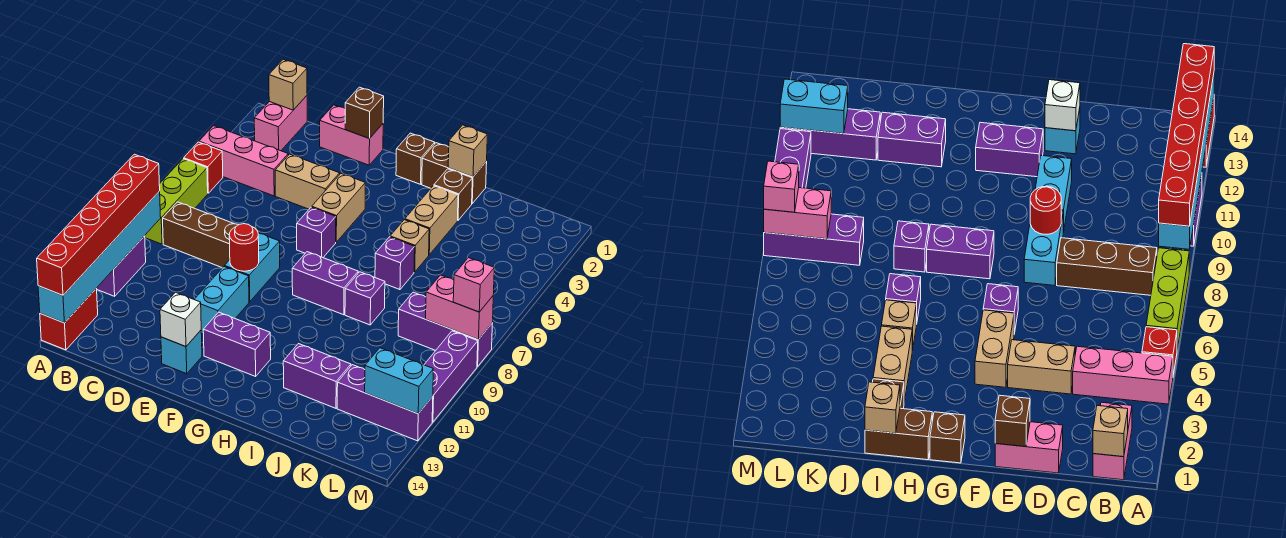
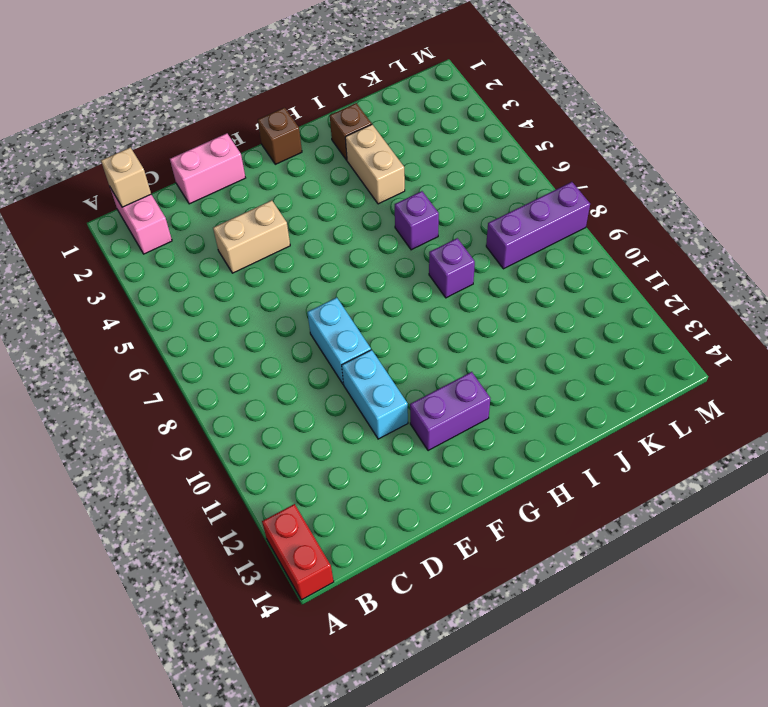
none -> pink brick A4:C4 level 1
none -> red brick A5 level 1
none -> lime brick A6:A8 level 1
none -> purple brick A10:A11 level 1

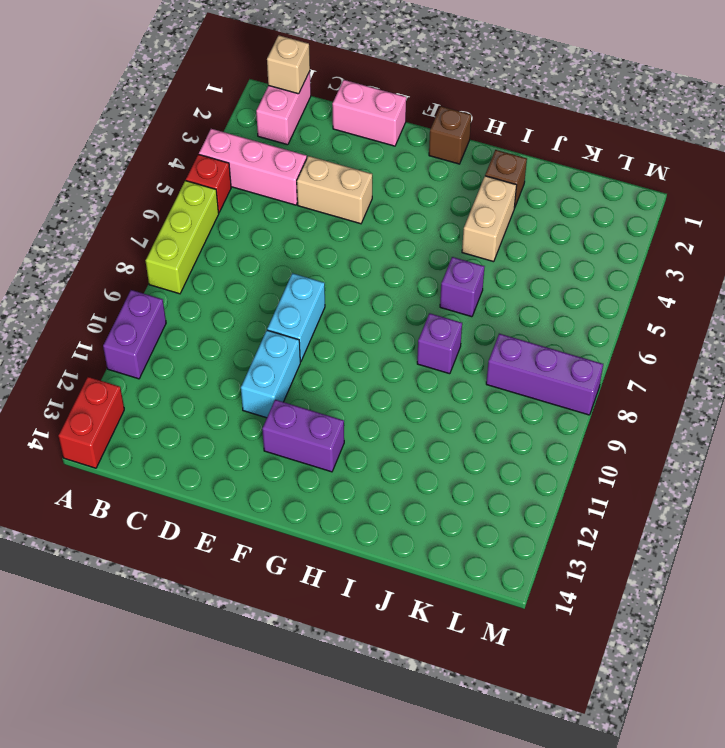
none -> brown brick B8:D8 level 1
none -> cyan brick E13 level 1
none -> tan brick F4:F5 level 1
none -> purple brick F6 level 1

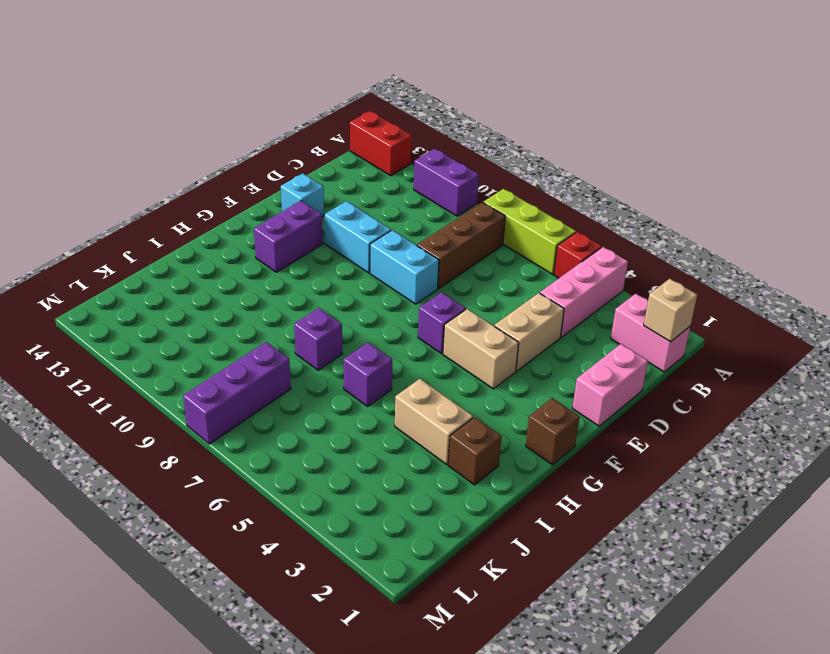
none -> purple brick G8:H8 level 1
none -> brown brick H1:I1 level 1
none -> tan brick I5 level 1
none -> purple brick I12:J12 level 1

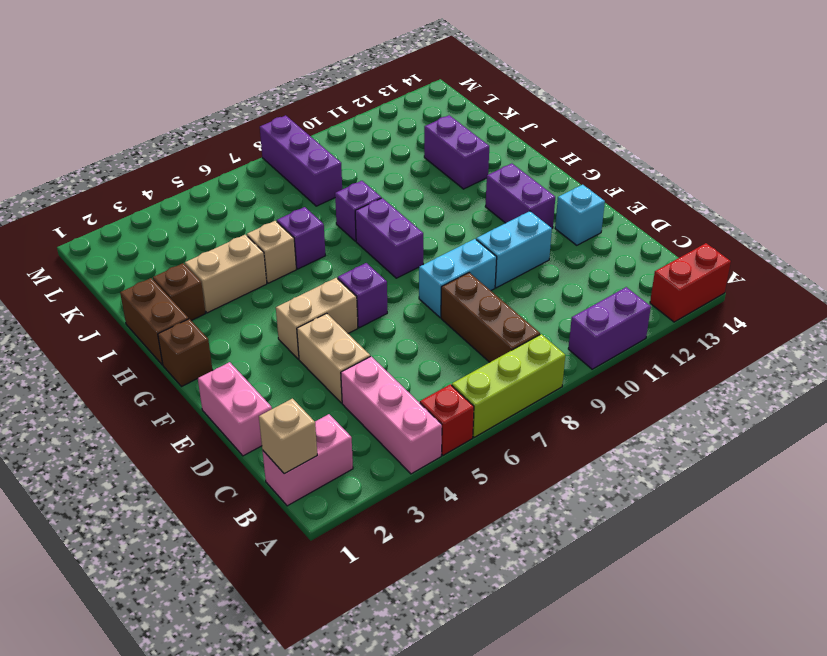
none -> purple brick K12:M12 level 1
none -> purple brick M9:M11 level 1
none -> cyan brick A9:A14 level 2
none -> brown brick E1 level 2

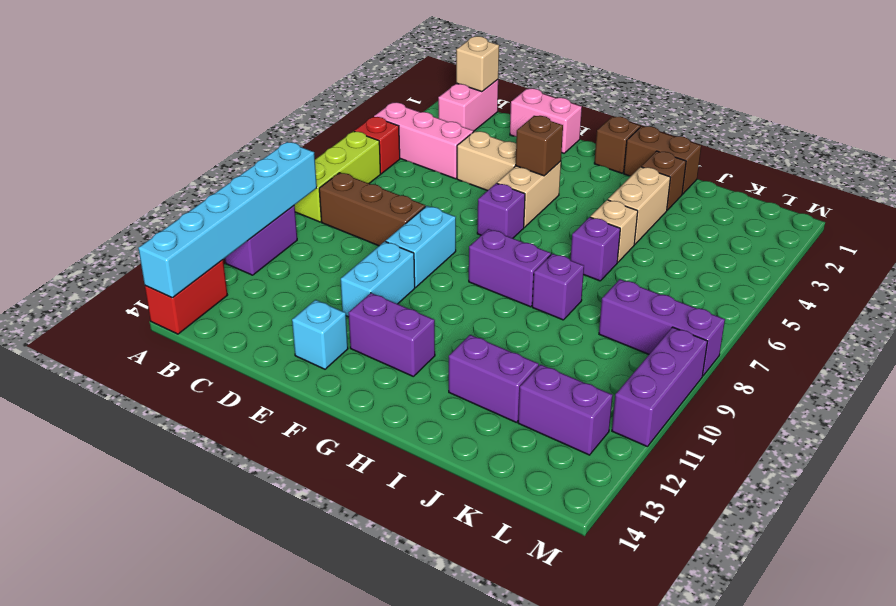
brown brick F4 level 2 -> brown brick E1 level 2
purple brick K12:L12 level 1 -> purple brick K12:M12 level 1
none -> red round brick E9 level 2
none -> white brick E13 level 2
none -> tan brick I1 level 2
none -> pink brick L8:M8 level 2

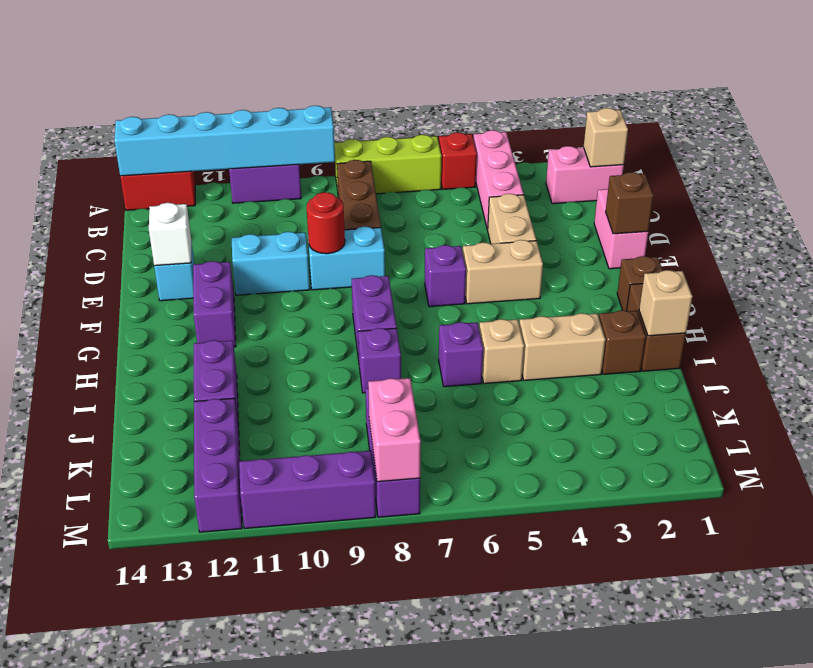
none -> cyan brick L12:M12 level 2
none -> red brick A9:A14 level 3
none -> pink brick M8 level 3

